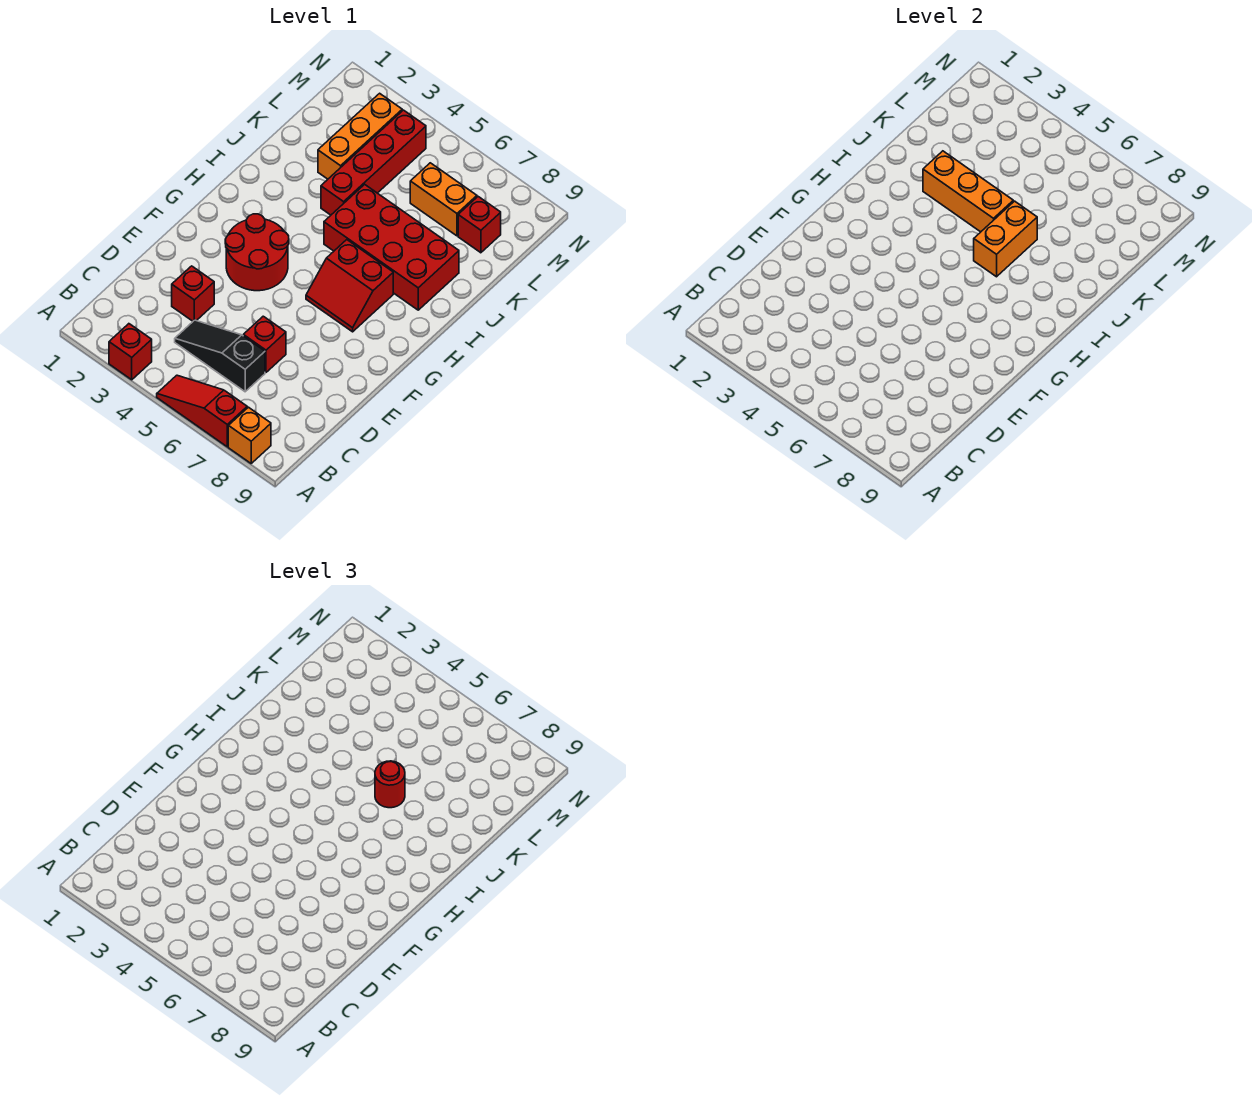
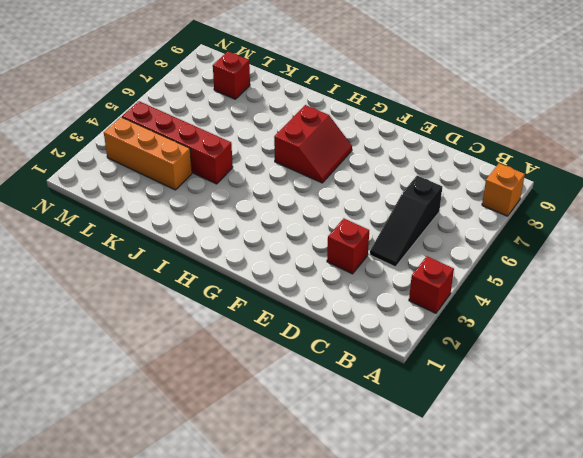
none -> red slope A5:A7 level 1 top 7
none -> red brick D6 level 1
none -> red round brick F3:G4 level 1

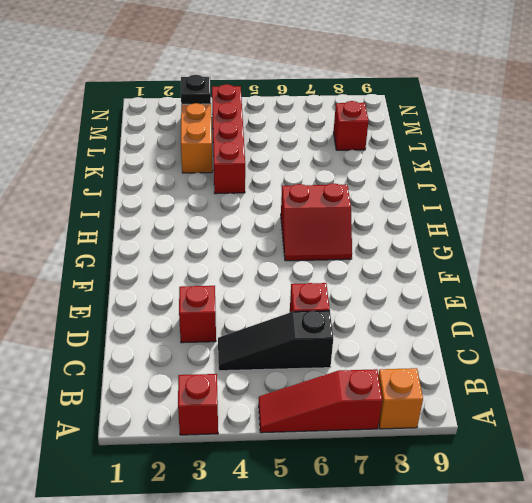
black plate M3 level 2 -> none
none -> red round brick F3:G4 level 1
none -> red brick I5:J8 level 1
none -> orange brick L6:L7 level 1

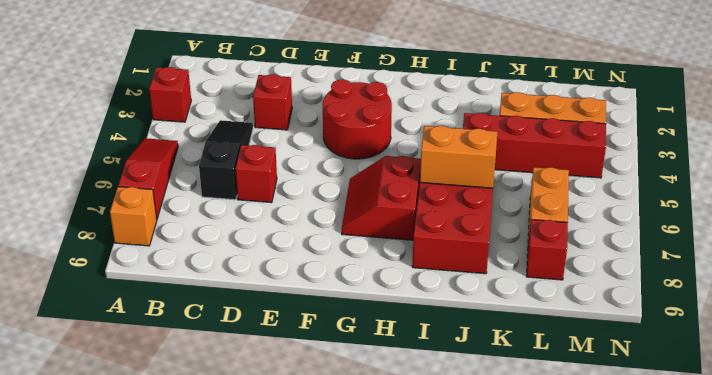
none -> orange brick J3:J5 level 2
none -> red round brick J6 level 3

